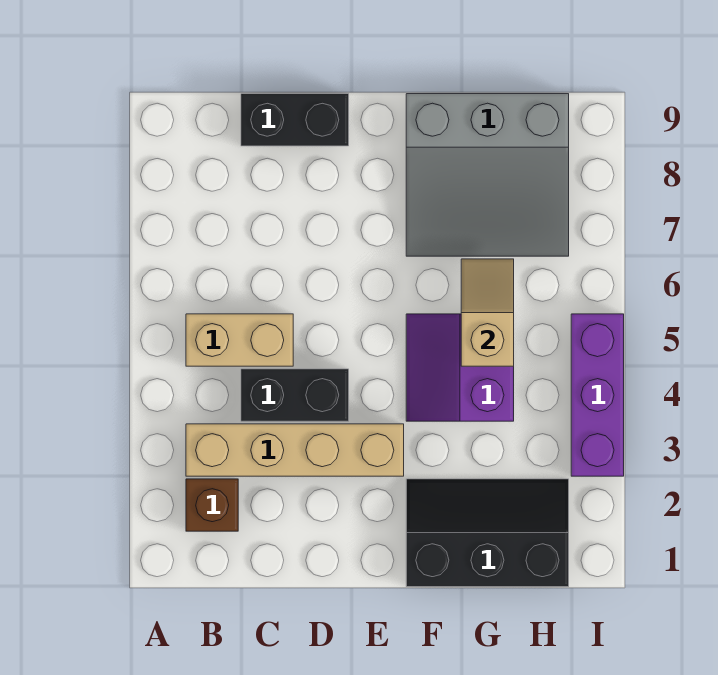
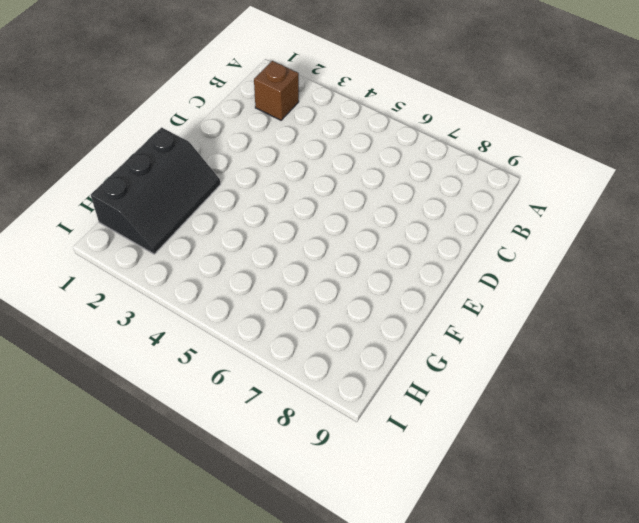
none -> tan brick B3:E3 level 1
none -> tan brick B5:C5 level 1

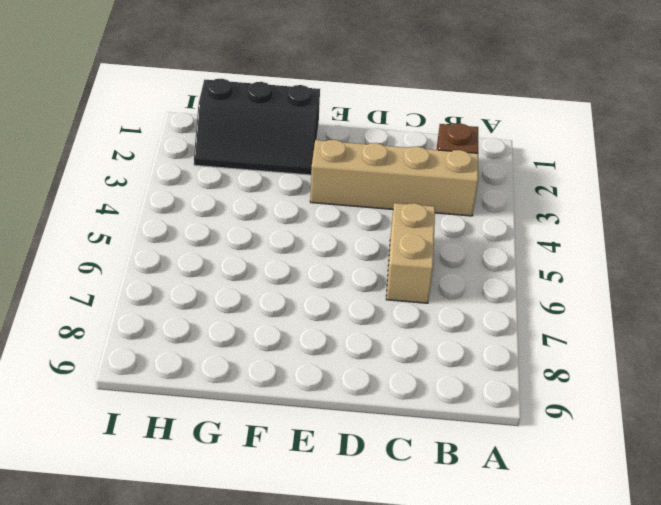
tan brick C5:C6 level 1 -> tan brick B5:C5 level 1
none -> black brick C4:D4 level 1
none -> black brick C9:D9 level 1

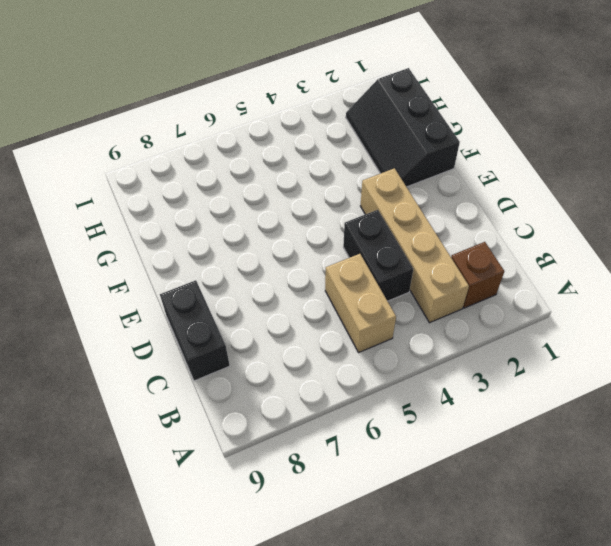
none -> purple slope F4:G5 level 1 top G
none -> grey slope F7:H9 level 1 top 9

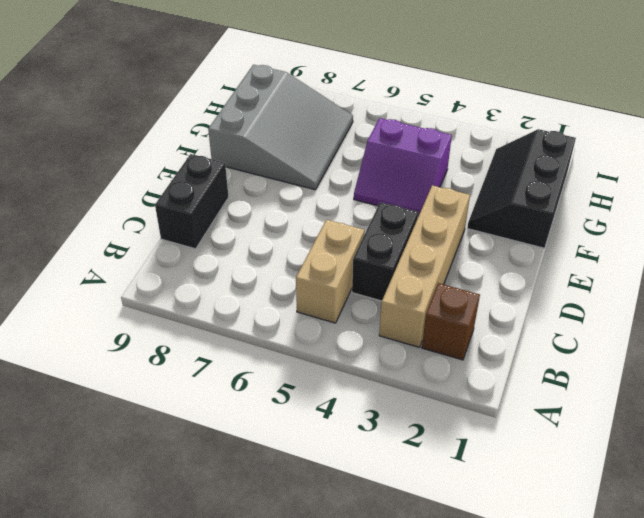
none -> purple brick I3:I5 level 1
none -> tan slope G5:G6 level 2 top 5

